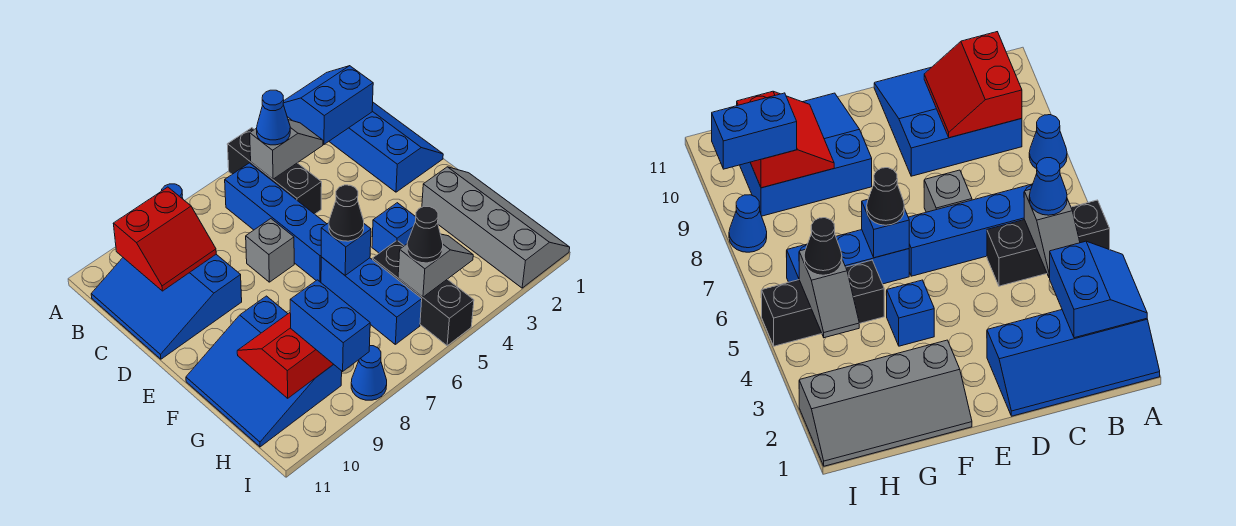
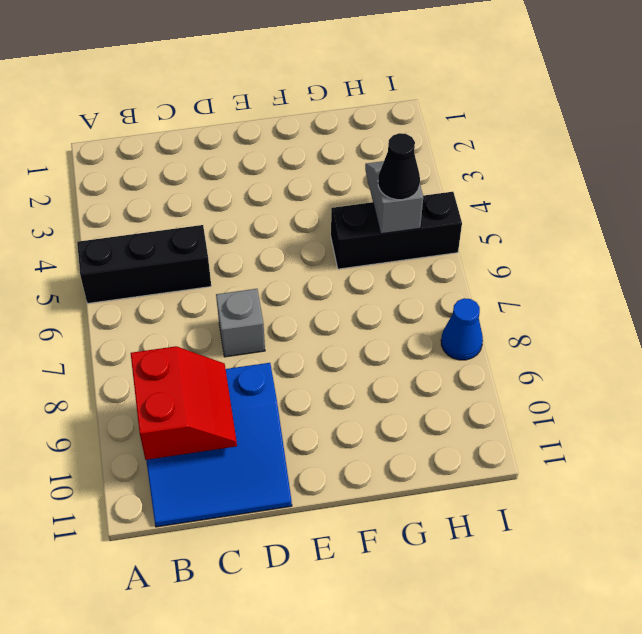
none -> blue slope A1:D2 level 1 top 2
none -> blue cone A8 level 1
none -> blue brick B6:E6 level 1

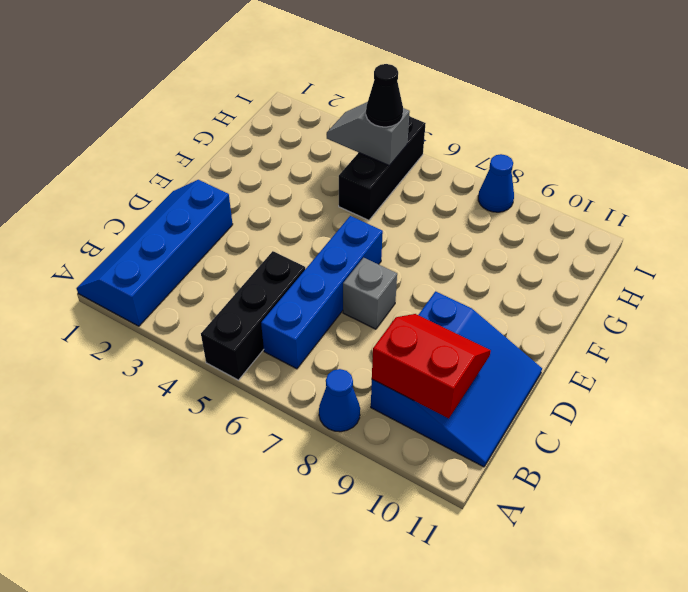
none -> grey slope F1:I2 level 1 top 2
none -> blue brick F4 level 1
none -> blue brick F6:H6 level 1

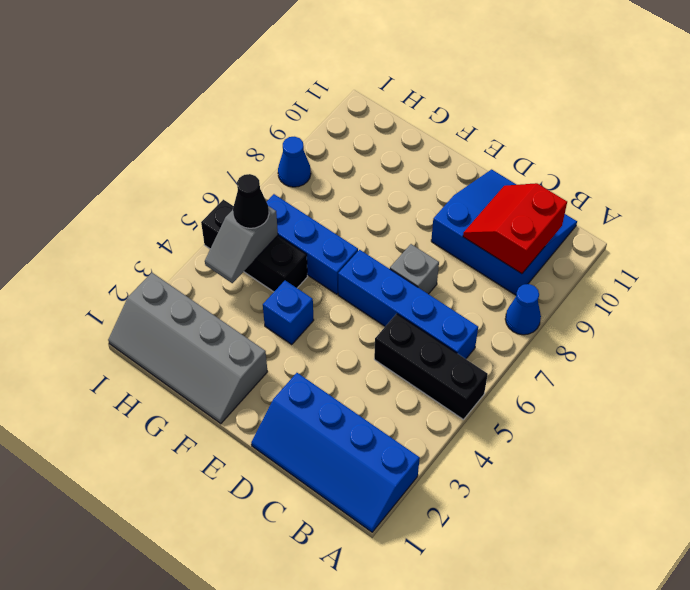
none -> blue slope F9:H11 level 1 top 9
none -> blue slope A2:B3 level 2 top B
none -> grey slope B4:B5 level 2 top 5

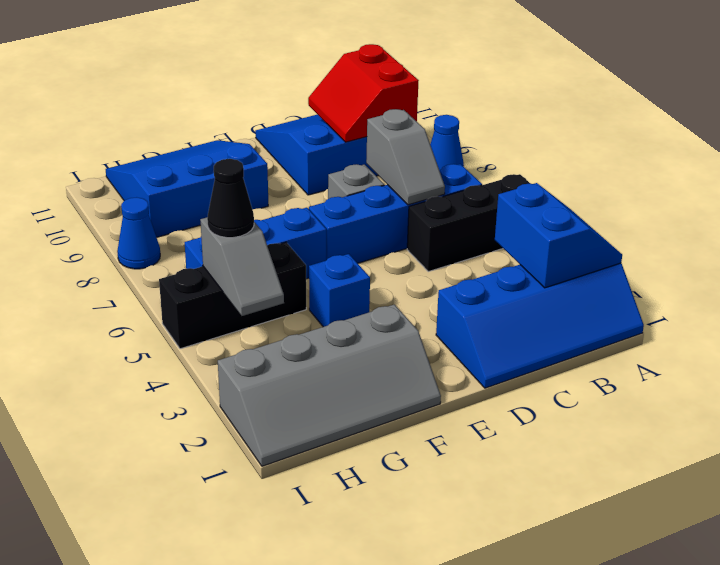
grey slope C6:C7 level 2 top 7 -> grey slope B4:B5 level 2 top 5
none -> blue brick F6 level 2
none -> red slope G9:H10 level 2 top H
none -> blue cone B5 level 3

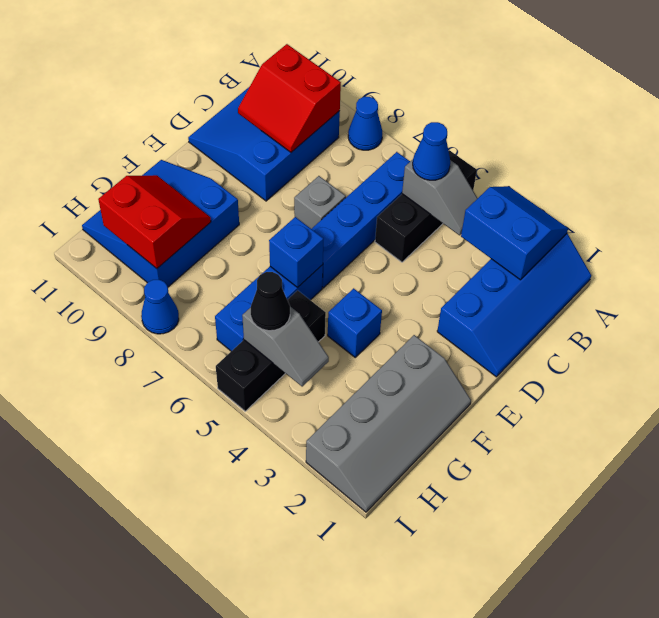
none -> black cone F6 level 3
none -> blue brick H9:I9 level 3

